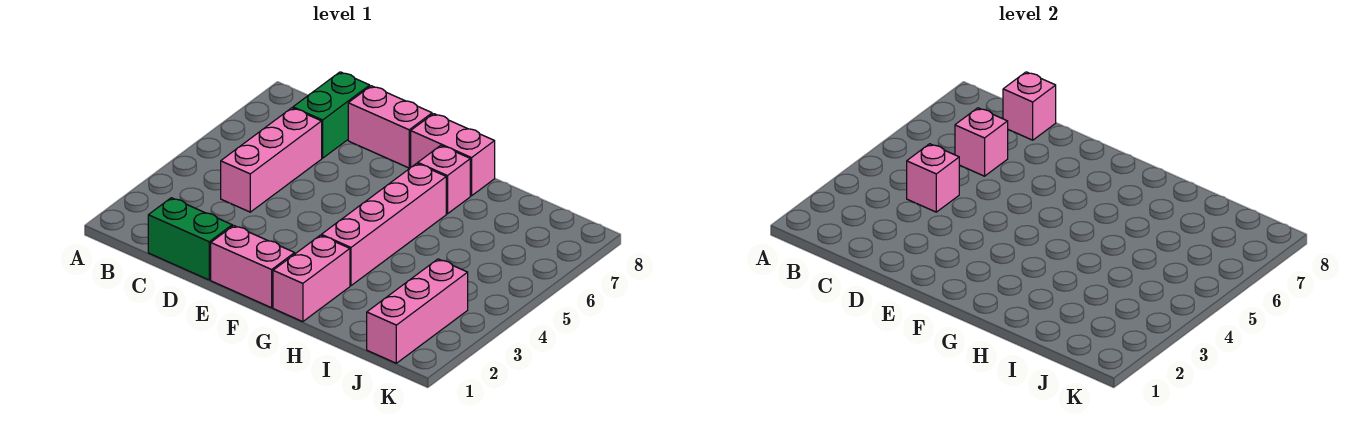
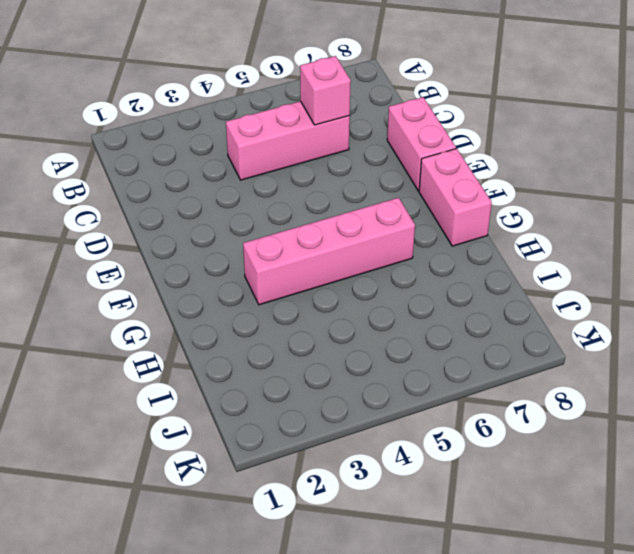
none -> green brick C1:D1 level 1
none -> green brick C7:C8 level 1
none -> pink brick E1:F1 level 1

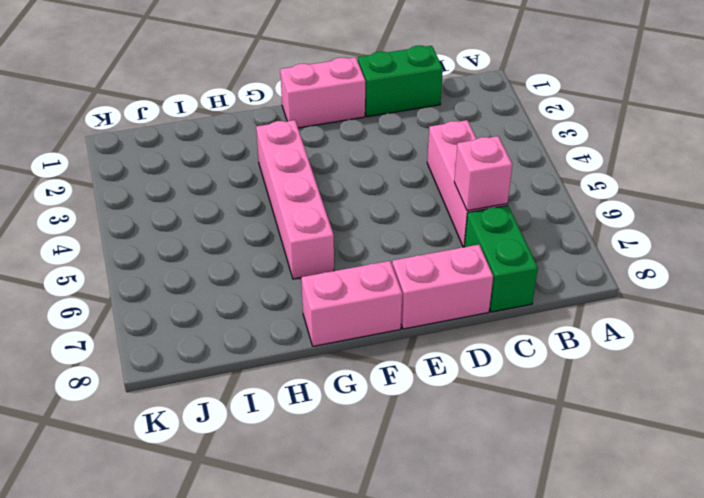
none -> pink brick G1:G2 level 1
none -> pink brick G7 level 1
none -> pink brick J1:J3 level 1

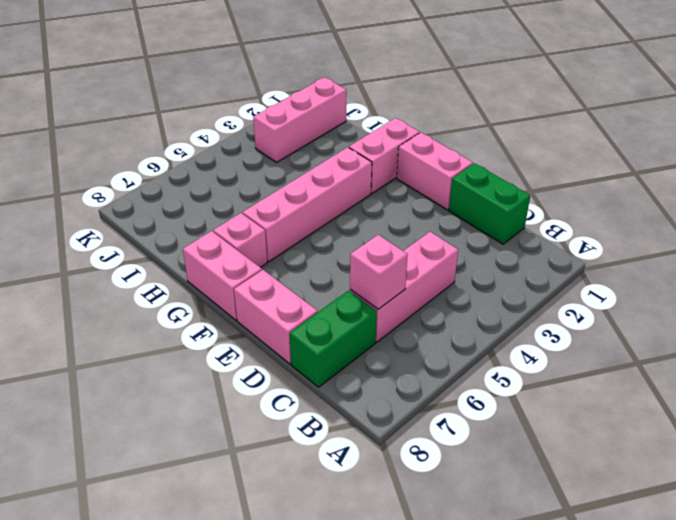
none -> pink brick C4 level 2
none -> pink brick C8 level 2

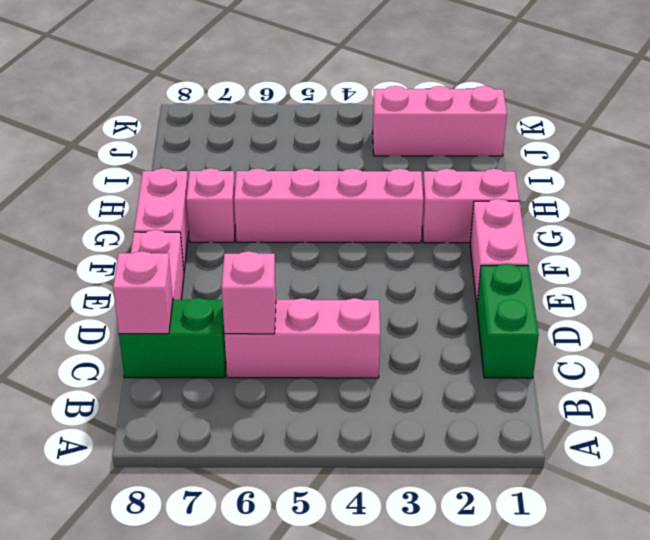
none -> pink brick C4 level 2

